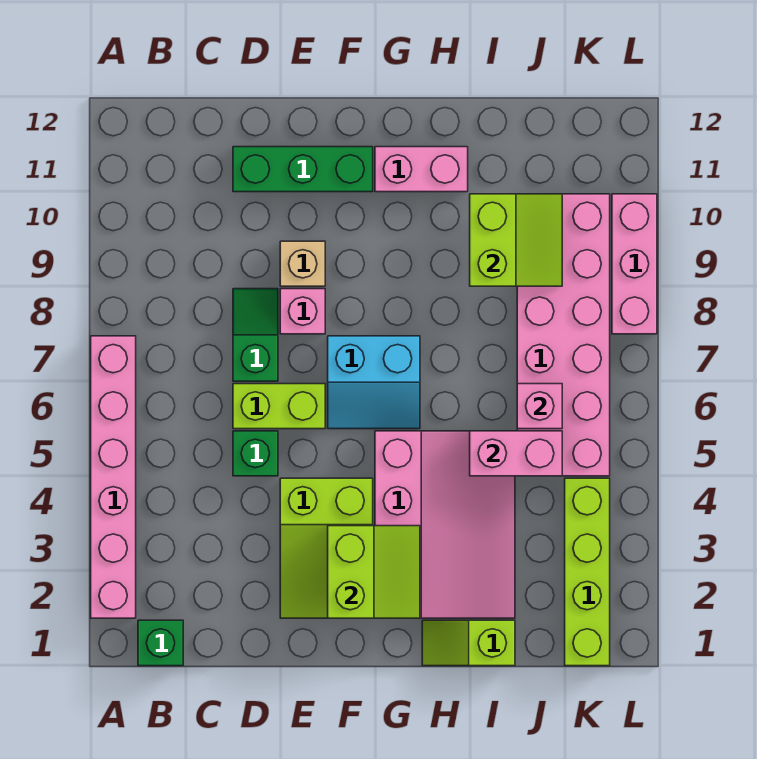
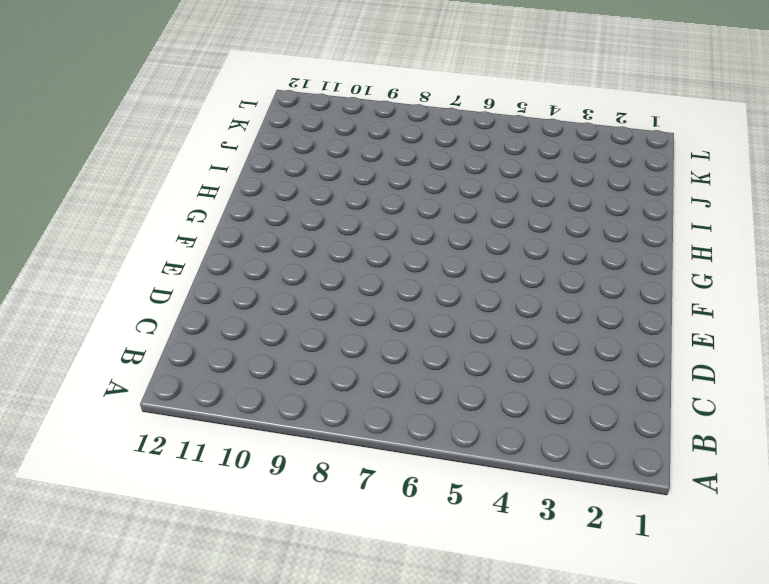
none -> pink brick A2:A7 level 1
none -> green brick B1 level 1
none -> green brick D5 level 1

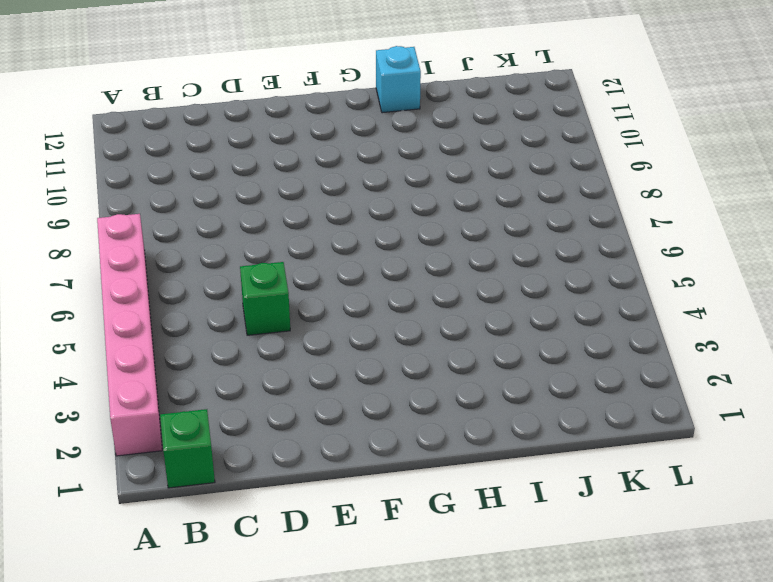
cyan brick H12 level 1 -> none
none -> lime brick D6:E6 level 1
none -> green slope D7:D8 level 1 top 7
none -> green brick D11:F11 level 1

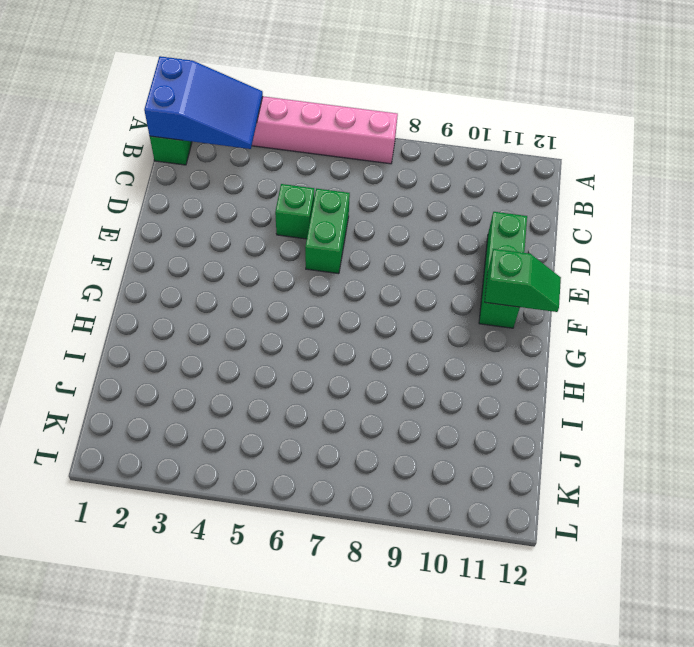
blue slope A1:B3 level 2 top 1 -> none
green brick D6:E6 level 1 -> lime brick D6:E6 level 1
green slope F11:F12 level 2 top 11 -> green slope D7:D8 level 1 top 7
none -> lime slope E2:F4 level 1 top 4
none -> pink brick E8 level 1
none -> tan brick E9 level 1

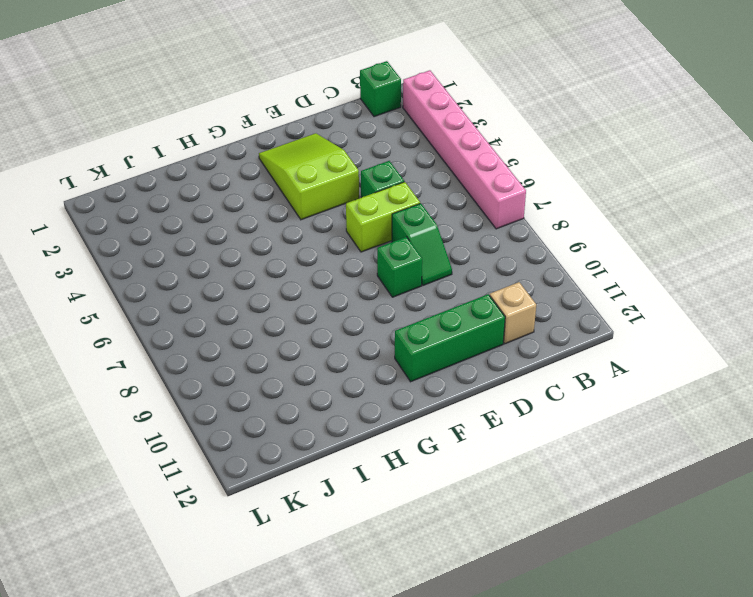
tan brick C11 level 1 -> tan brick E9 level 1
green brick E8 level 1 -> pink brick E8 level 1
none -> cyan slope F6:G7 level 1 top 7
none -> pink slope G2:I5 level 1 top G
none -> pink brick G11:H11 level 1

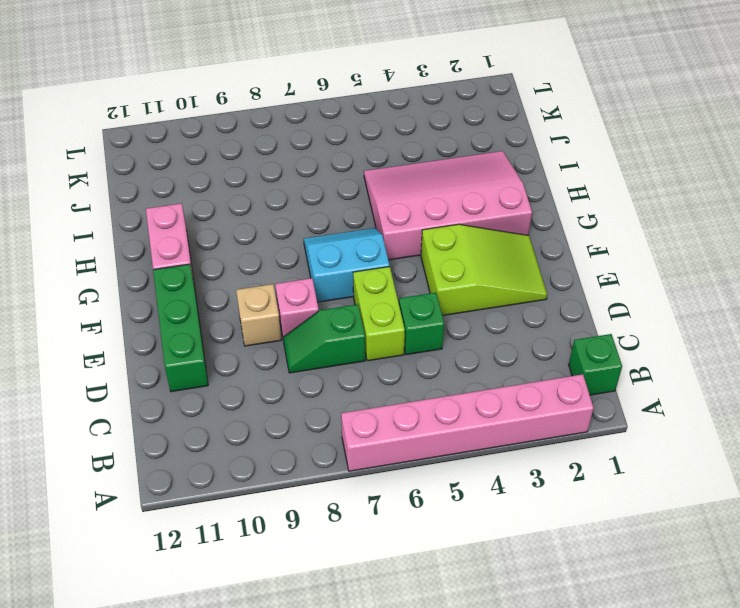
cyan slope F6:G7 level 1 top F -> cyan slope F6:G7 level 1 top 7
none -> lime slope H1:I1 level 1 top I
none -> pink brick J5:K10 level 1
none -> lime brick K1:K4 level 1

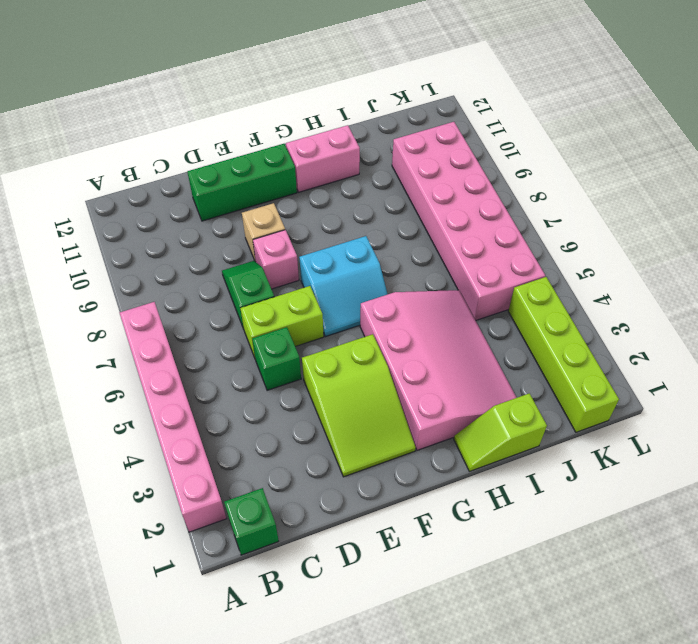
none -> pink brick L8:L10 level 1
none -> lime slope F2:G3 level 2 top F
none -> pink brick I5:J5 level 2

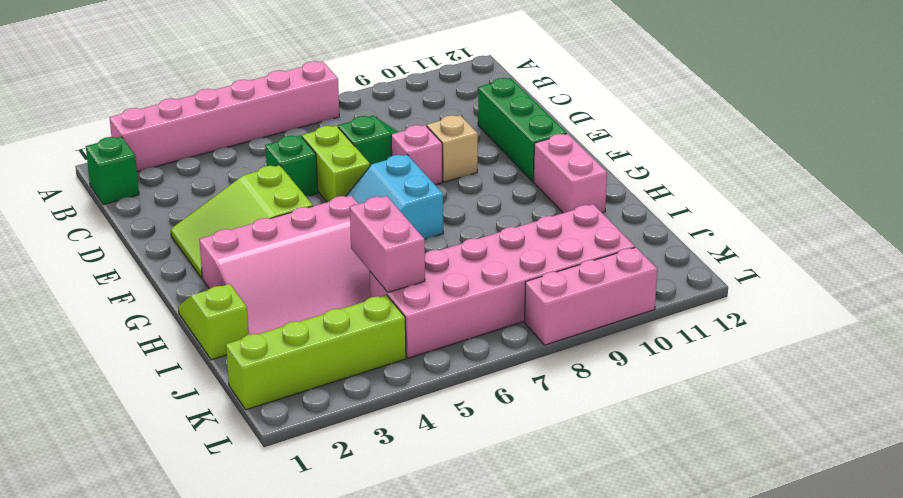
none -> lime slope F2:G3 level 2 top F
none -> lime slope I9:J10 level 2 top I
none -> pink brick J6 level 2

